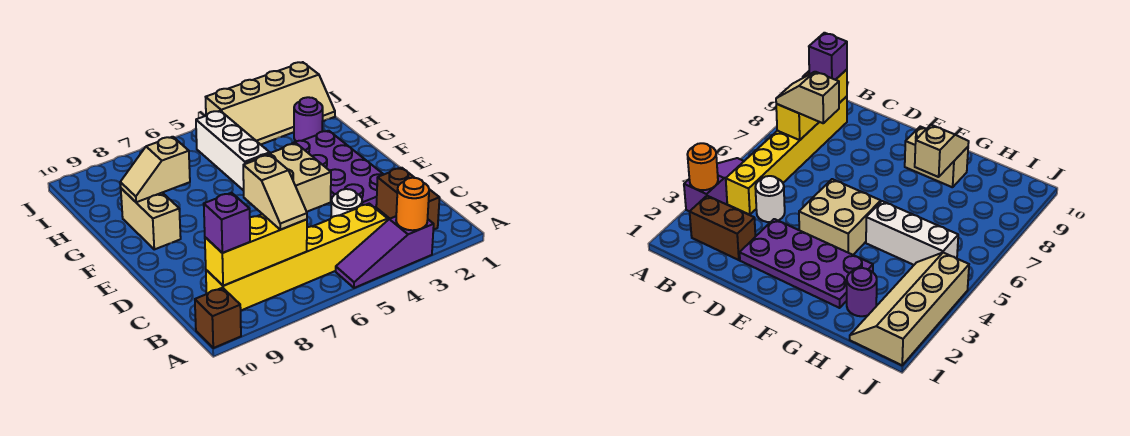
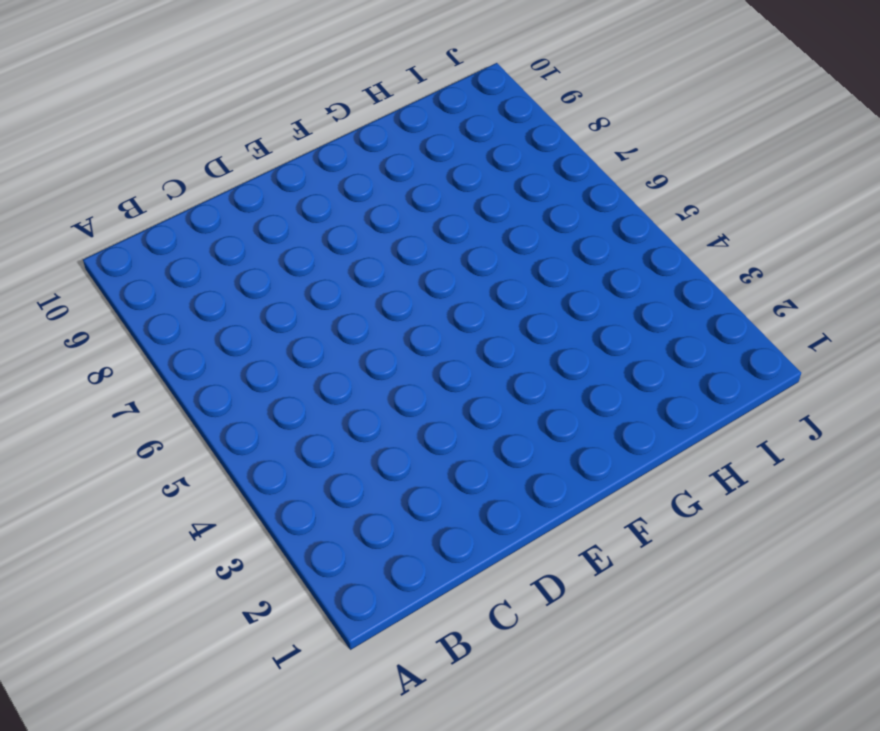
none -> purple slope A3:A5 level 1 top 3
none -> brown brick A10 level 1
none -> brown brick B2:C2 level 1

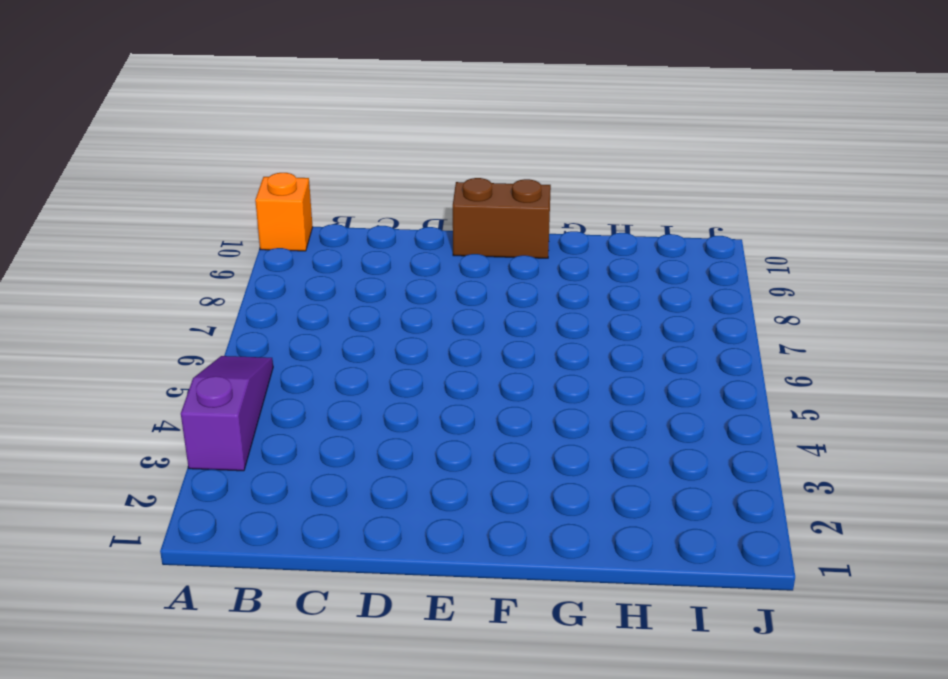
orange brick A10 level 1 -> brown brick A10 level 1
brown brick E10:F10 level 1 -> brown brick B2:C2 level 1
none -> yellow brick B4:B9 level 1
none -> white round brick C4 level 1
none -> purple plate D2:G3 level 1

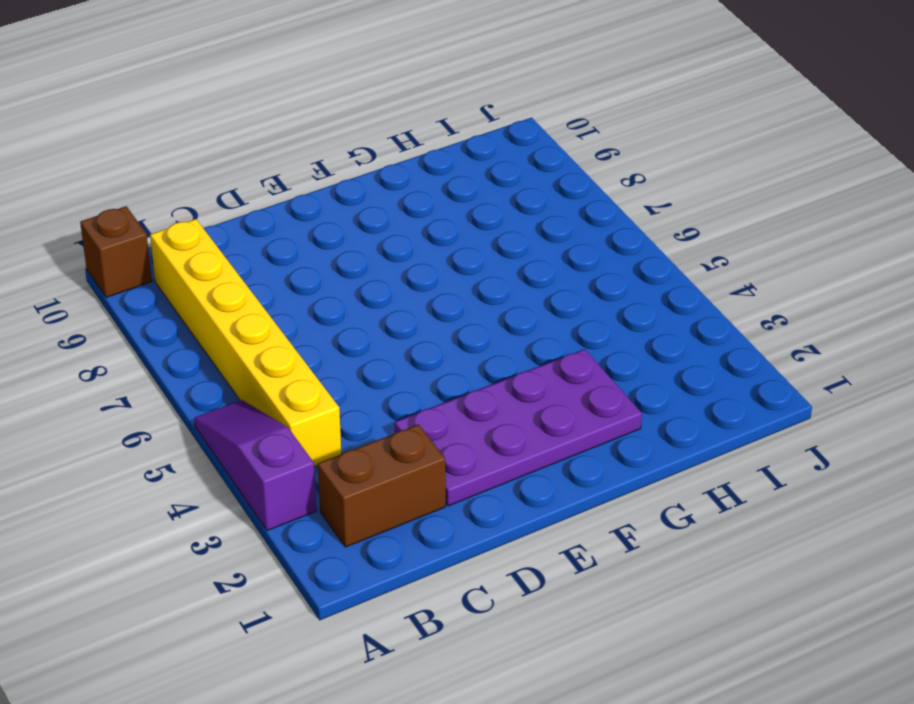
none -> white round brick C4 level 1
none -> tan brick E4:F5 level 1
none -> tan brick F9:G9 level 1

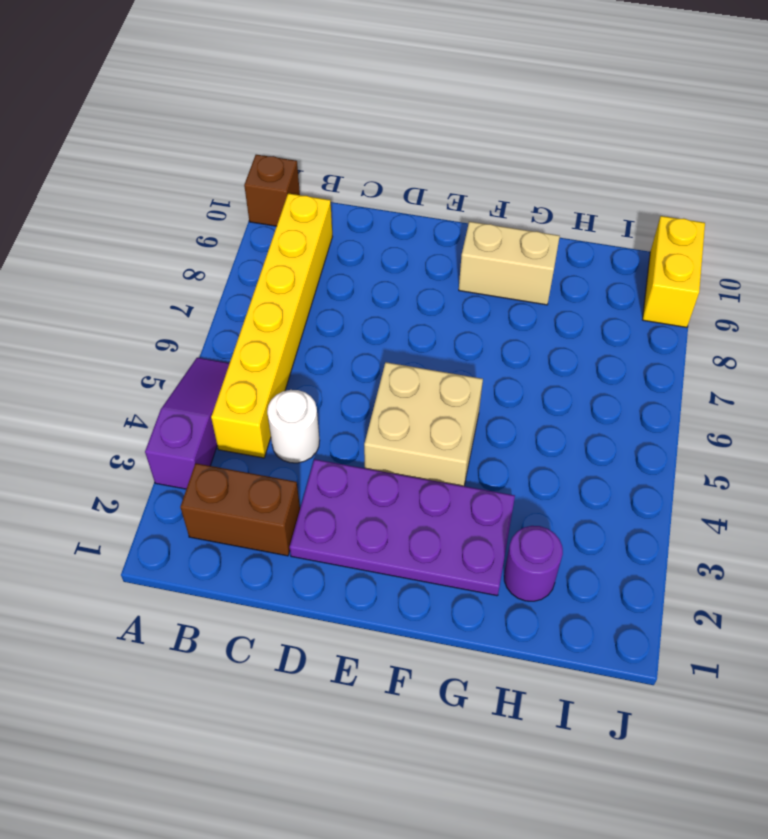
yellow brick J9:J10 level 1 -> none
none -> white brick G5:I5 level 1
none -> tan slope I1:J4 level 1 top J
none -> orange round brick A3 level 2

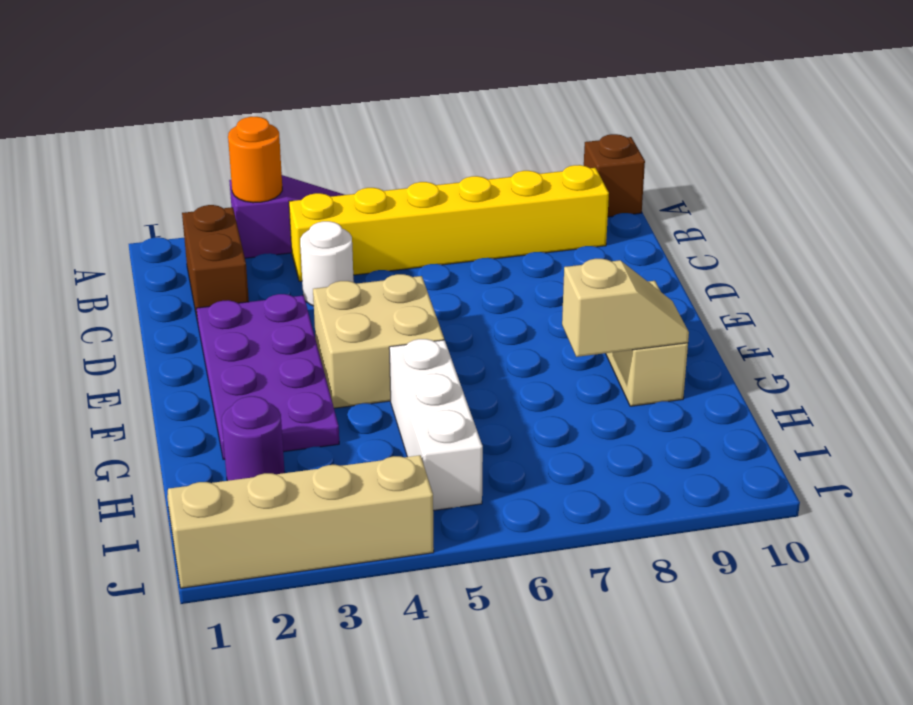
none -> yellow brick B7:B9 level 2
none -> tan slope B7:C7 level 3 top C
none -> purple brick B9 level 3

